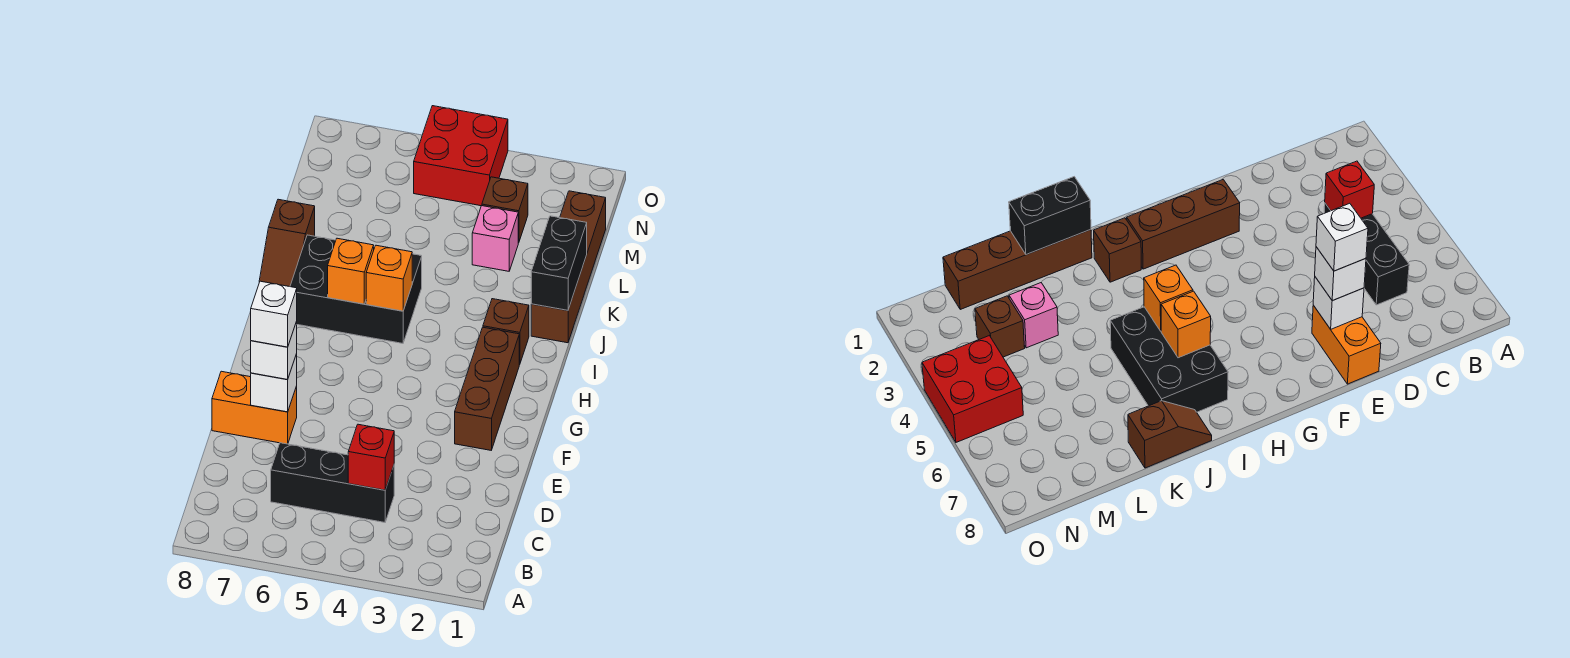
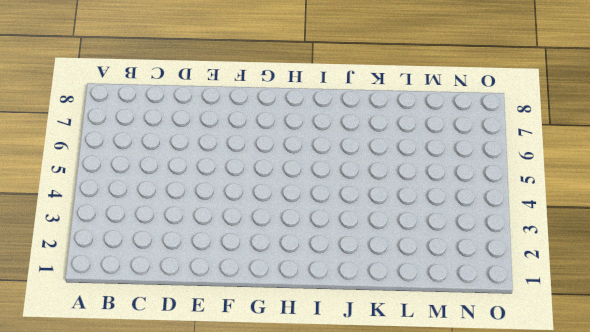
none -> black brick C4:C6 level 1
none -> orange brick E7:E8 level 1
none -> brown brick F2:H2 level 1

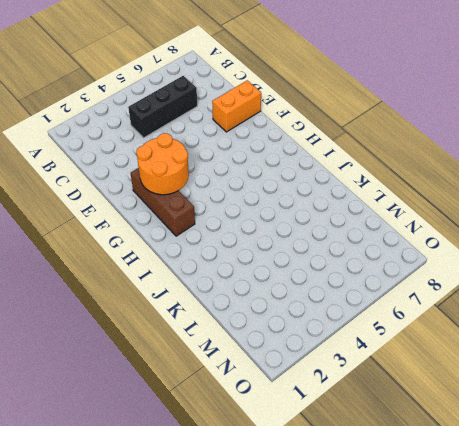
orange round brick F2:G3 level 2 -> none
none -> brown brick I2 level 1
none -> black brick I5:J7 level 1
none -> brown brick J1:M1 level 1

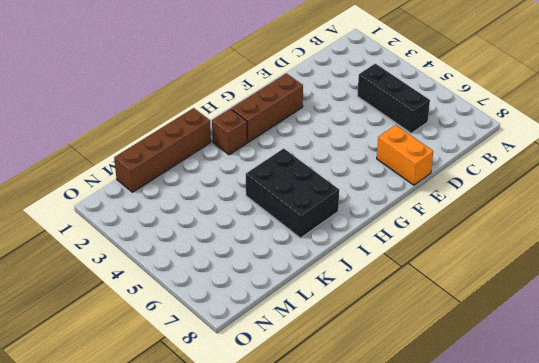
none -> brown slope J8:K8 level 1 top K
none -> pink brick L3 level 1
none -> brown brick M3 level 1

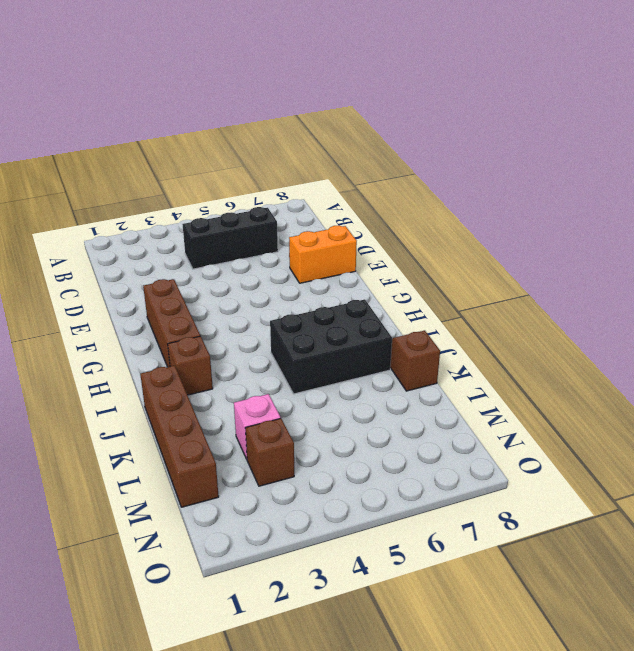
none -> red brick N4:O5 level 1
none -> red brick C4 level 2
none -> white brick E7 level 2

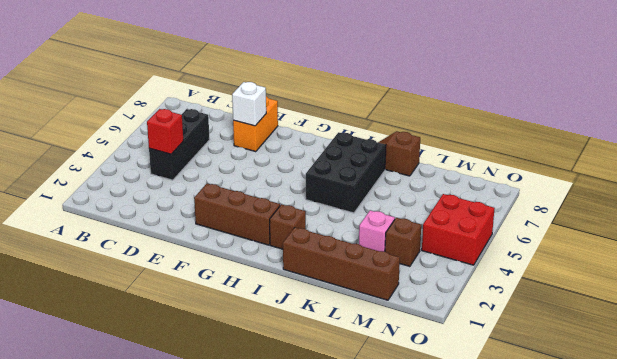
none -> orange brick I5 level 2
none -> orange brick I6 level 2
none -> black brick J1:K1 level 2

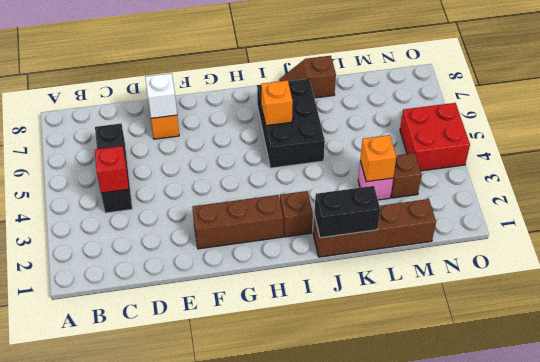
orange brick L3 level 2 -> orange brick I5 level 2
none -> white brick E7 level 3
none -> white brick E7 level 4

